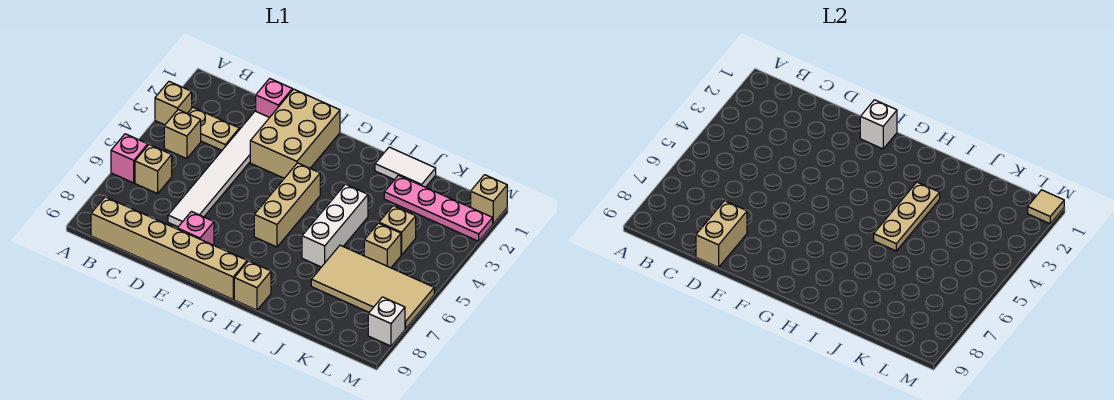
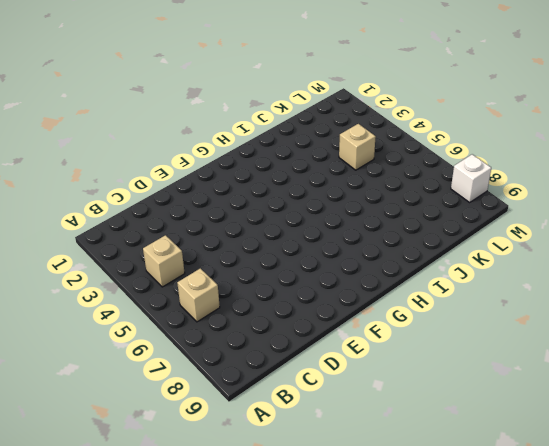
none -> tan brick A3 level 1
none -> pink brick A6 level 1
none -> tan plate B3:C3 level 1

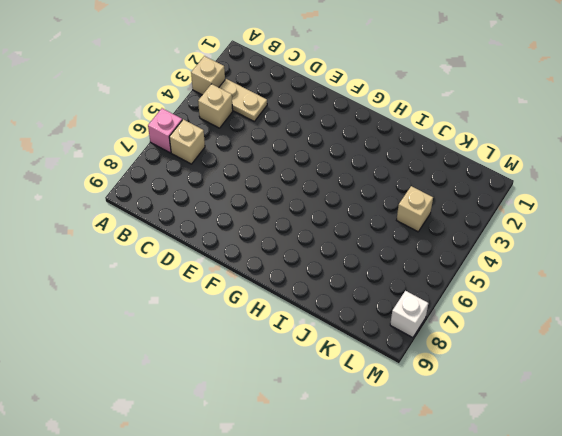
none -> tan brick B9:G9 level 1
none -> pink brick D1 level 1
none -> white tile D2:D7 level 1

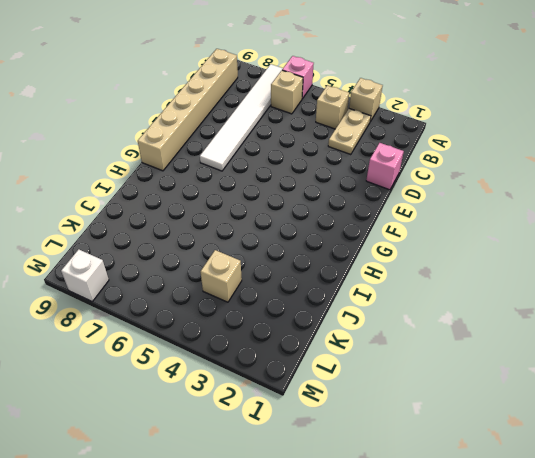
white tile A7:F7 level 1 -> white tile D2:D7 level 1
none -> tan brick E1:F3 level 1
none -> pink brick E8 level 1
none -> tan brick G4:G6 level 1

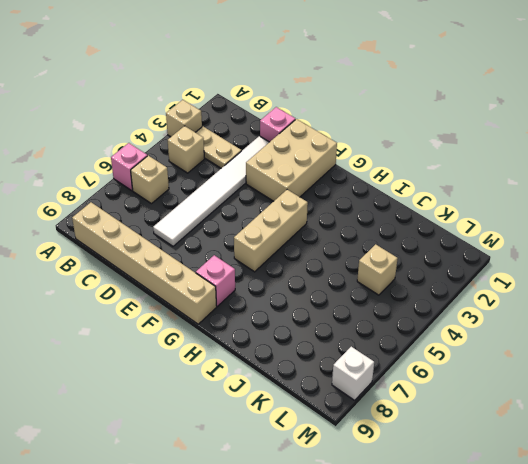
pink brick G8 level 1 -> pink brick E8 level 1
none -> tan brick H9 level 1
none -> white tile I1:J1 level 1
none -> white brick I4:I6 level 1

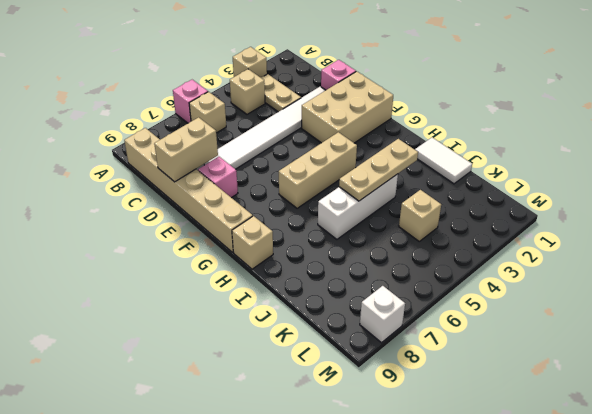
none -> pink plate J2:M2 level 1
none -> tan tile J6:M7 level 1
none -> tan brick K5 level 1

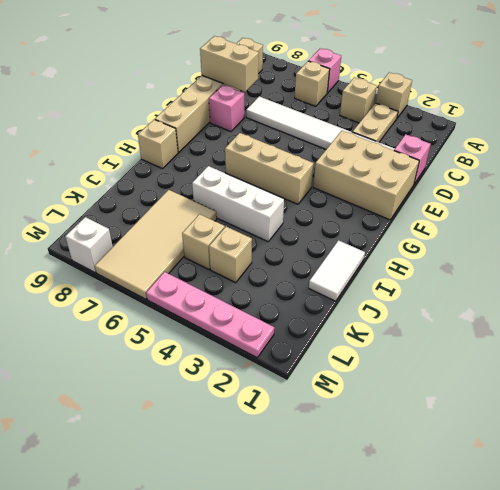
pink plate M2:M5 level 1 -> pink plate J2:M2 level 1
none -> tan brick M1 level 1
none -> white brick F1 level 2
none -> tan plate I3:I5 level 2

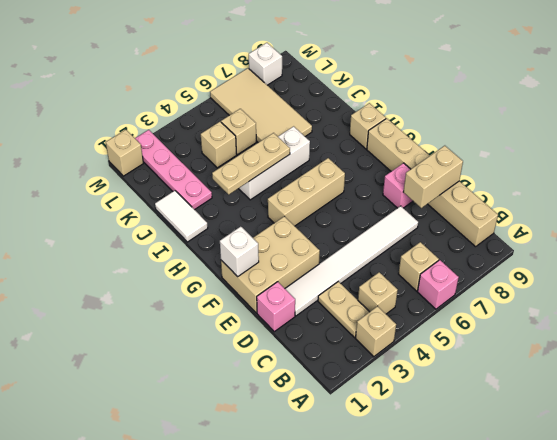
none -> tan tile M1 level 2

